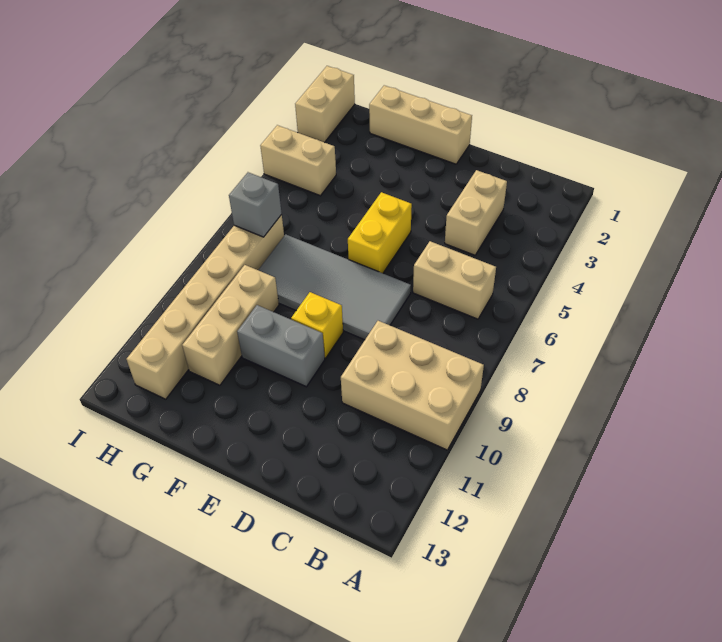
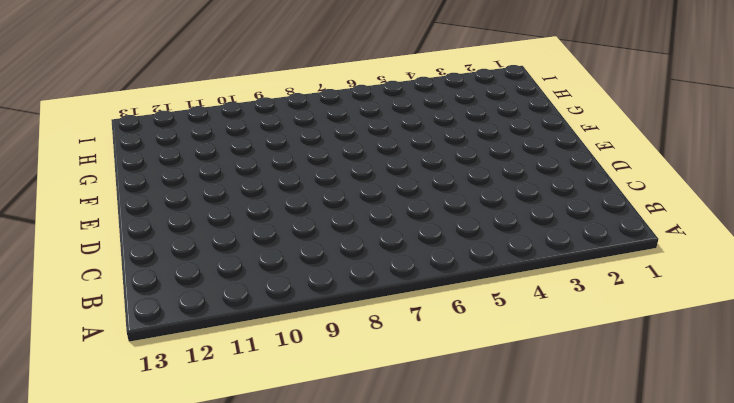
none -> tan brick A9:C10 level 1
none -> tan brick B6:C6 level 1
none -> tan brick C3:C4 level 1

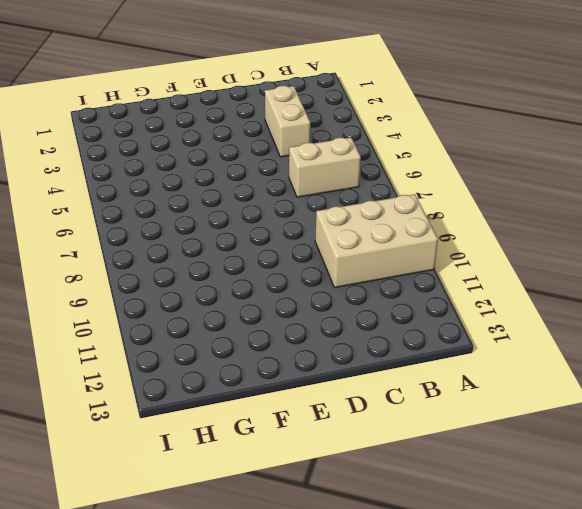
none -> grey tile D7:G8 level 1
none -> tan brick E1:G1 level 1
none -> yellow brick E5:E6 level 1

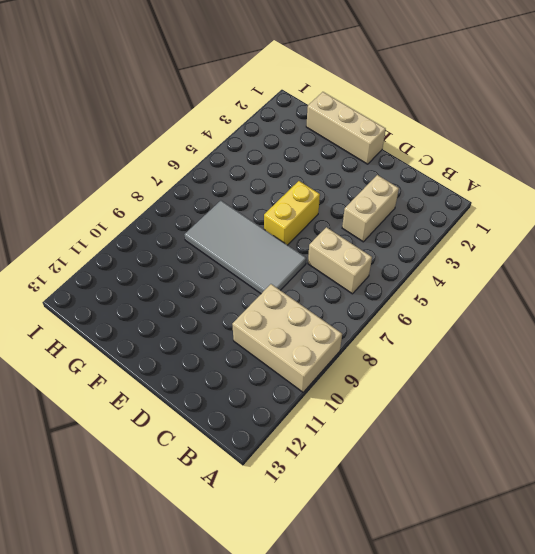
none -> yellow brick E9 level 1
none -> grey brick E10:F10 level 1
none -> tan brick G9:G11 level 1

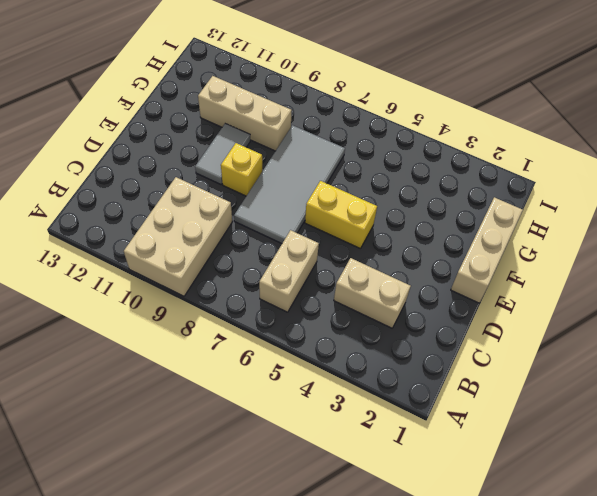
grey tile E10:F10 level 1 -> grey brick E10:F10 level 1
none -> tan brick H4:I4 level 1
none -> tan brick H7:H12 level 1
none -> tan brick I1:I2 level 1

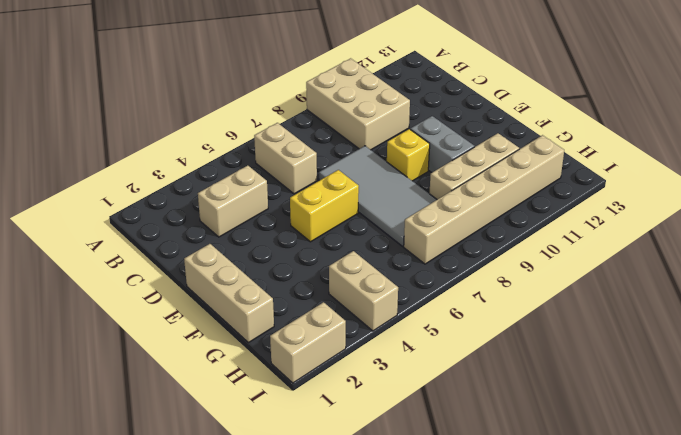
none -> grey brick H7 level 2

